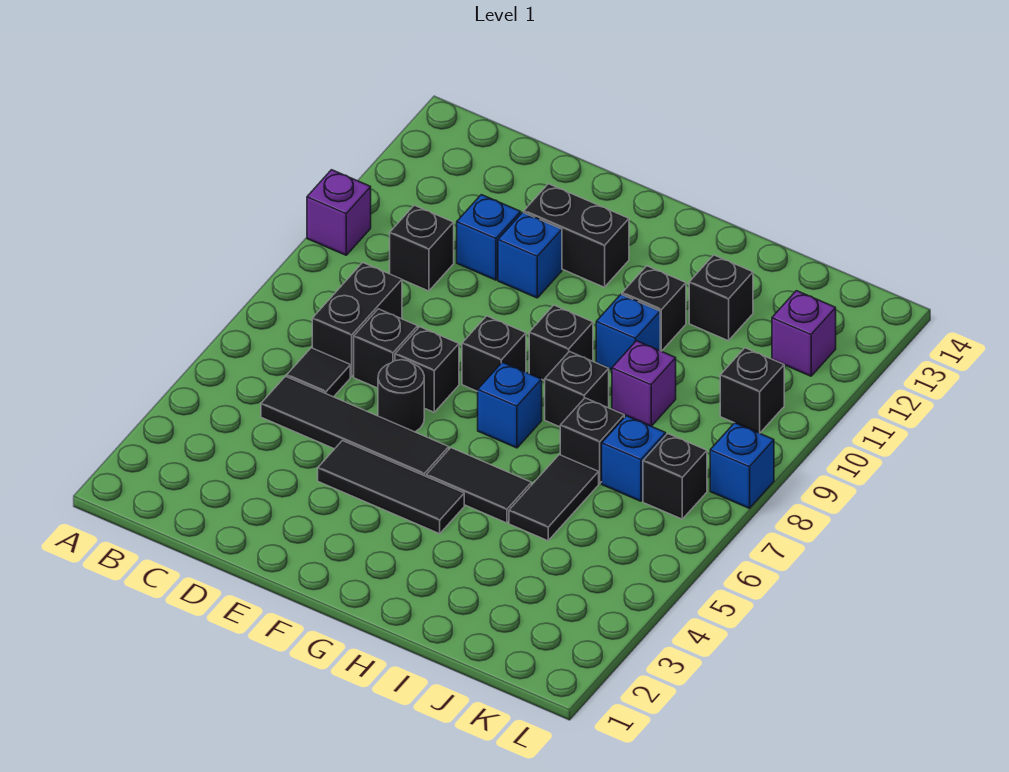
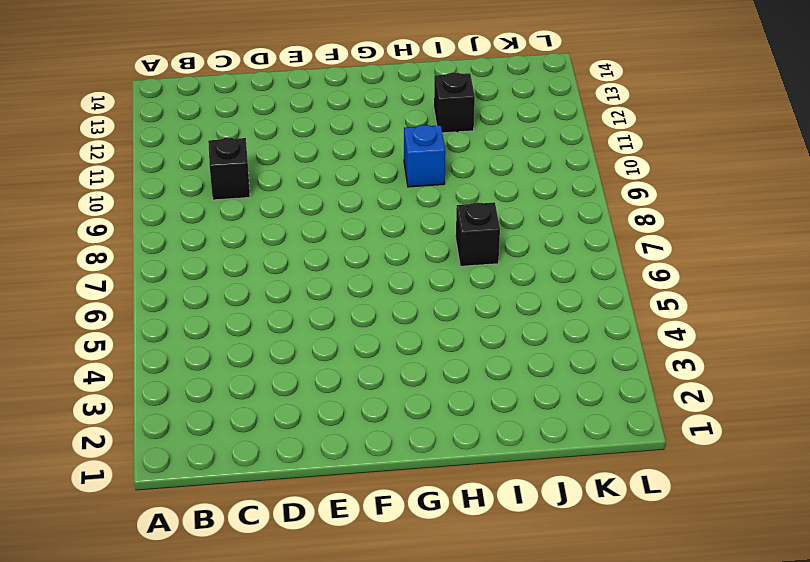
none -> purple brick A10 level 1
none -> black tile C5:F5 level 1
none -> black tile C6 level 1

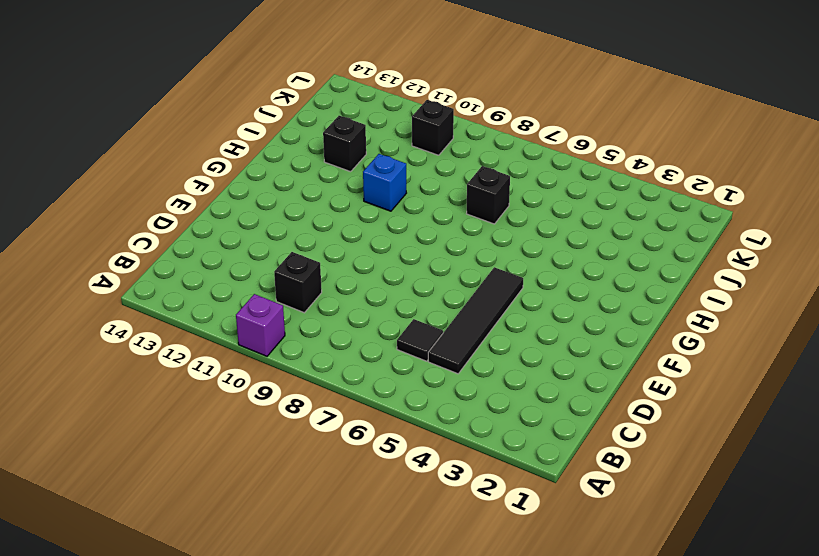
none -> black brick C7:C8 level 1
none -> black brick D7 level 1
none -> blue brick D11 level 1

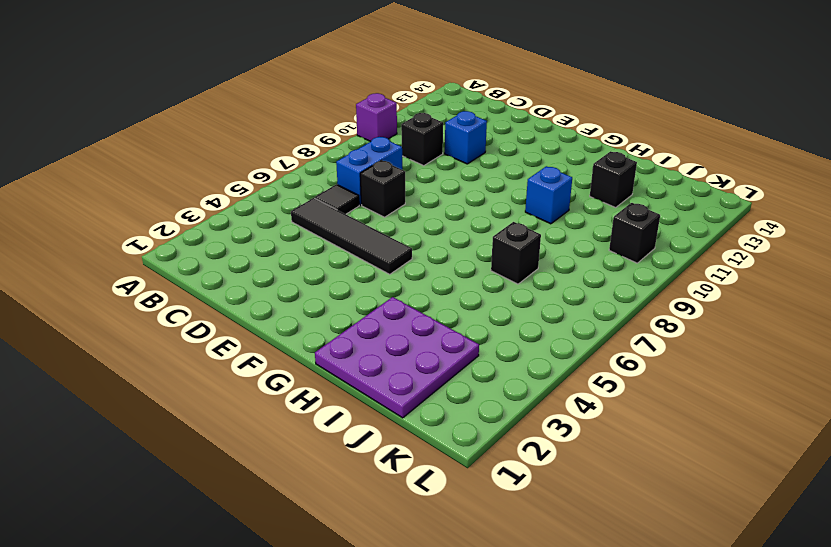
blue brick C7:C8 level 1 -> black brick C7:C8 level 1
purple plate H1:J3 level 1 -> none
none -> black tile E4:G4 level 1
none -> black round brick E6 level 1
none -> black brick E7 level 1

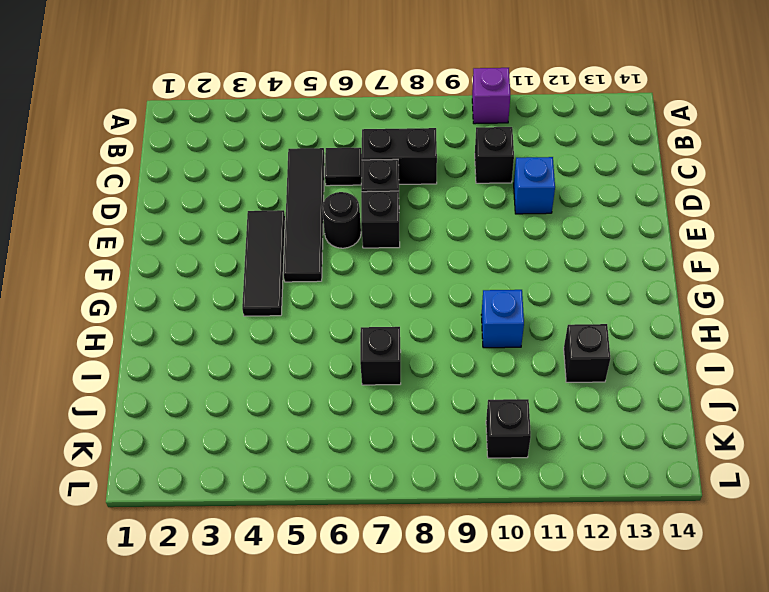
none -> blue brick E11 level 1
none -> black brick E12:F12 level 1
none -> black brick F8 level 1

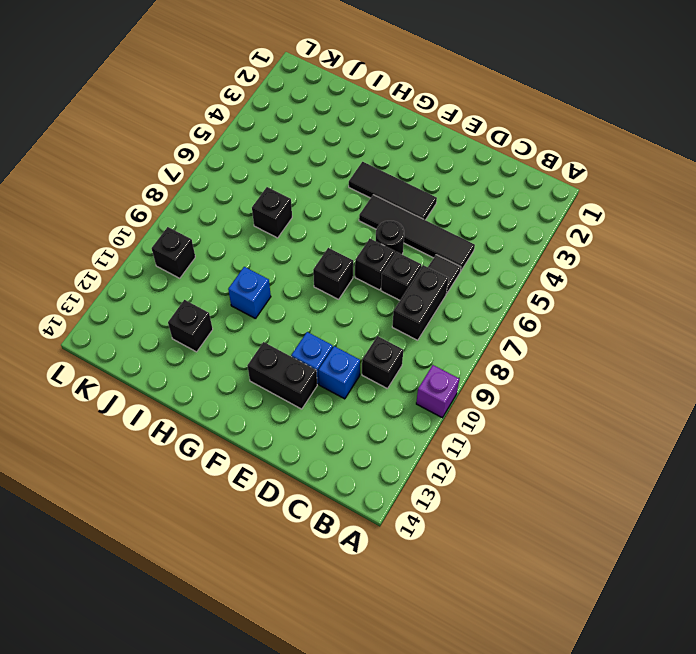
none -> black tile G5:H5 level 1
none -> blue brick G7 level 1
none -> black brick G9 level 1

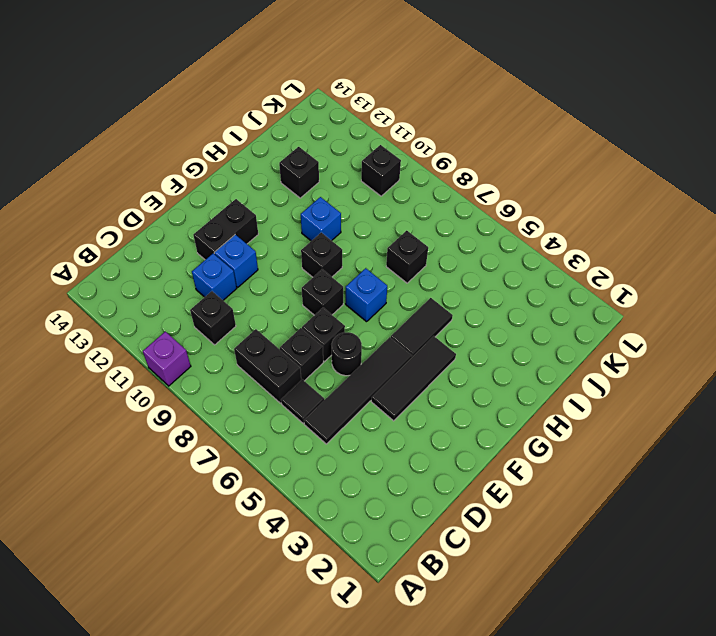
none -> black brick H8 level 1
none -> black brick H11 level 1
none -> black tile I5:I6 level 1

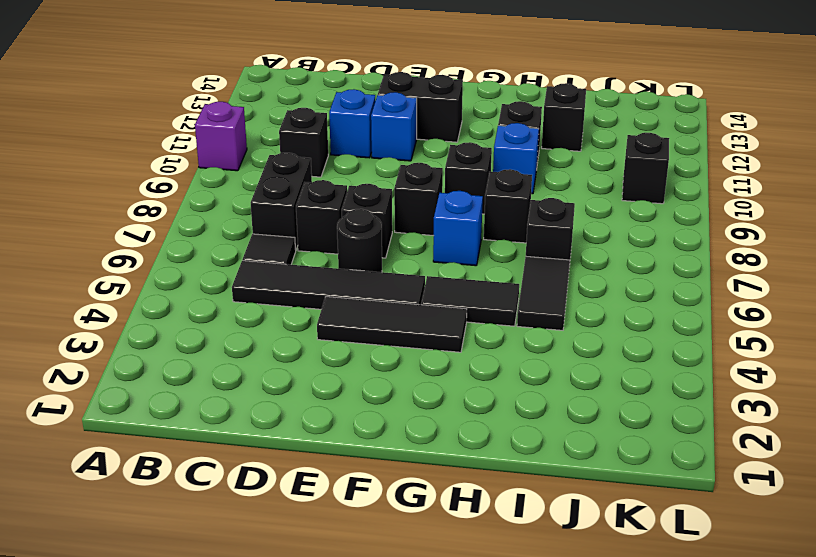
none -> purple brick I9 level 1
none -> blue brick J7 level 1
none -> black brick K7 level 1

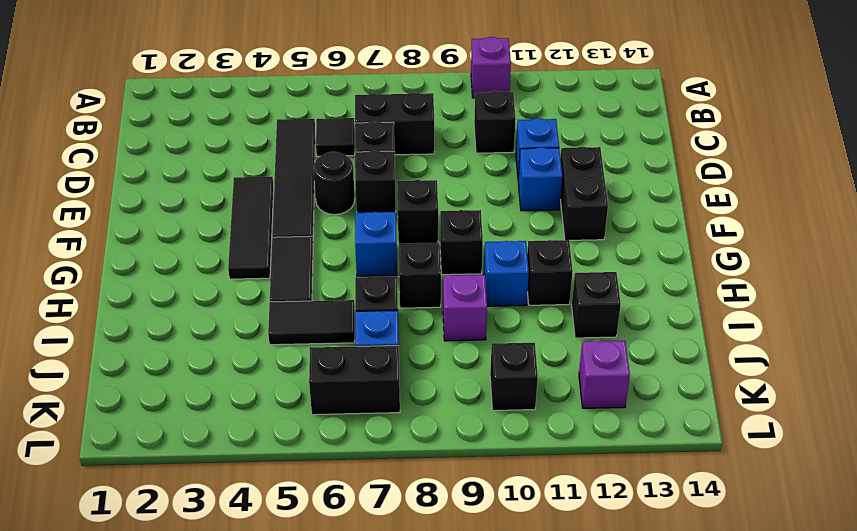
black brick K6:K7 level 1 -> black brick K7 level 1
none -> blue brick L8 level 1

